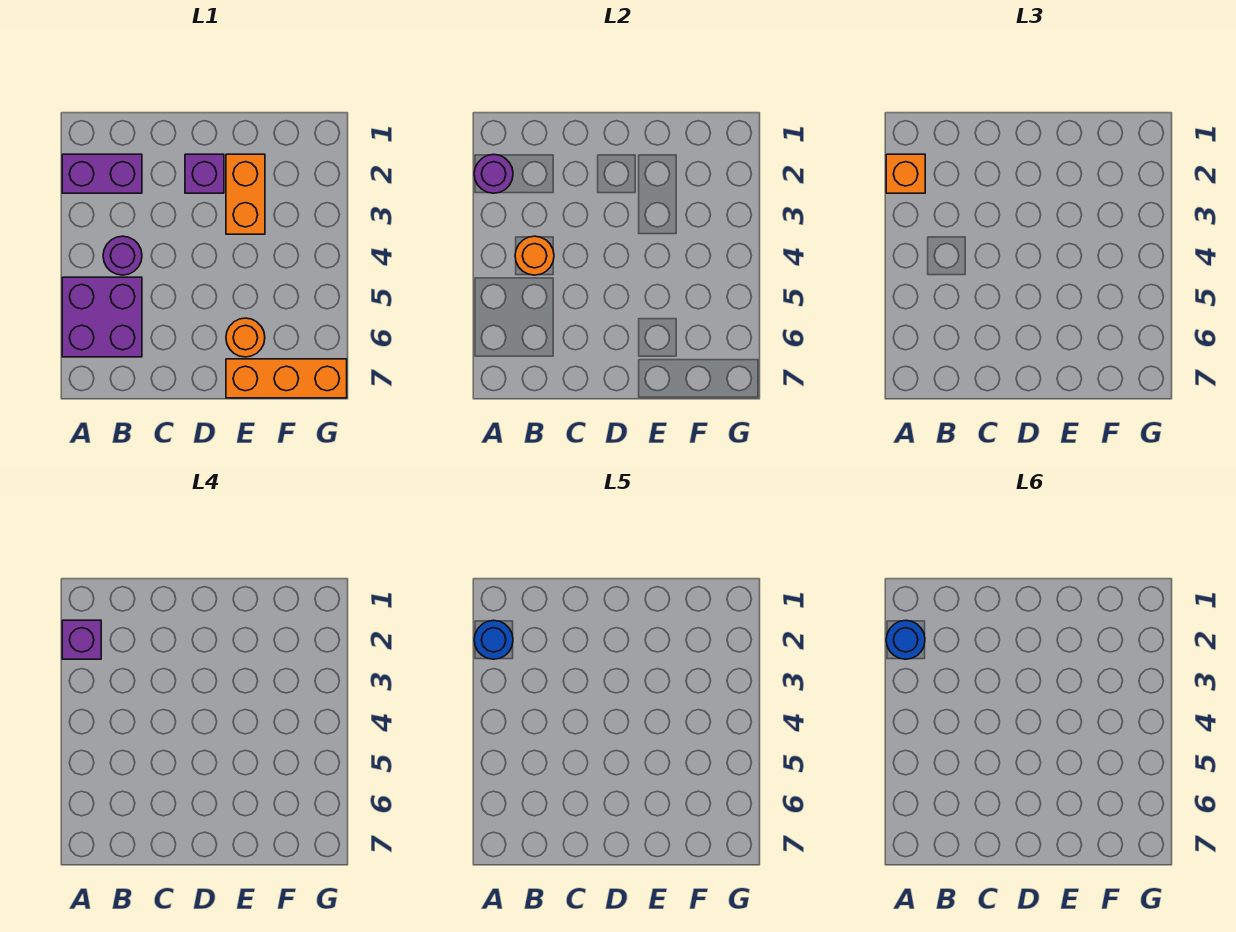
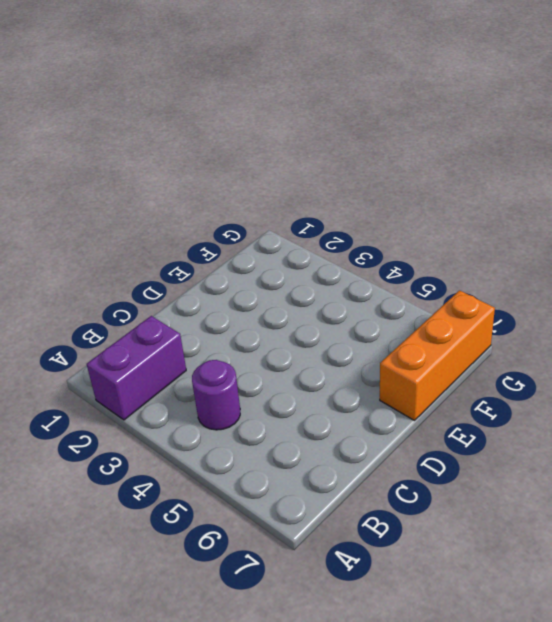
none -> purple brick A5:B6 level 1
none -> purple brick D2 level 1
none -> orange brick E2:E3 level 1

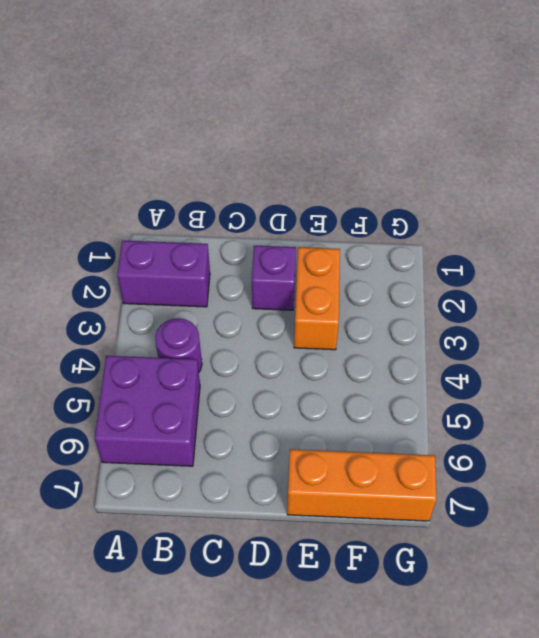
none -> orange round brick E6 level 1
none -> purple round brick A2 level 2
none -> orange round brick B4 level 2

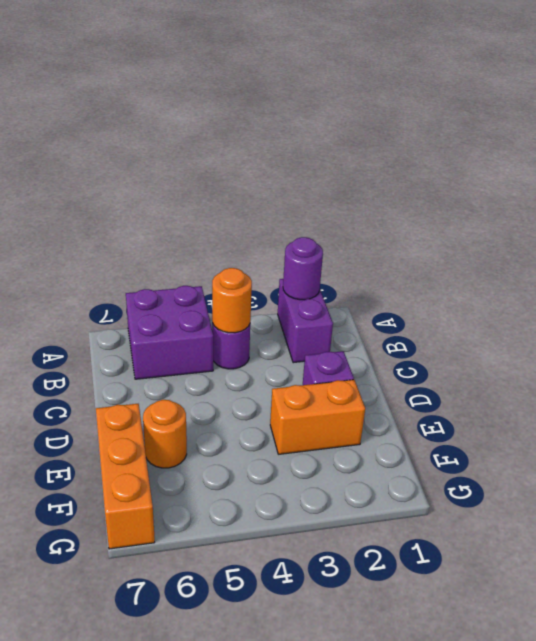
none -> orange brick A2 level 3
none -> purple brick A2 level 4
none -> blue round brick A2 level 5

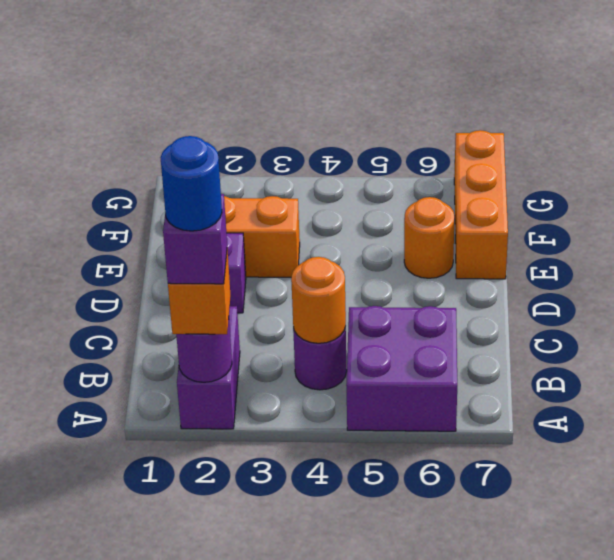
none -> blue round brick A2 level 6

